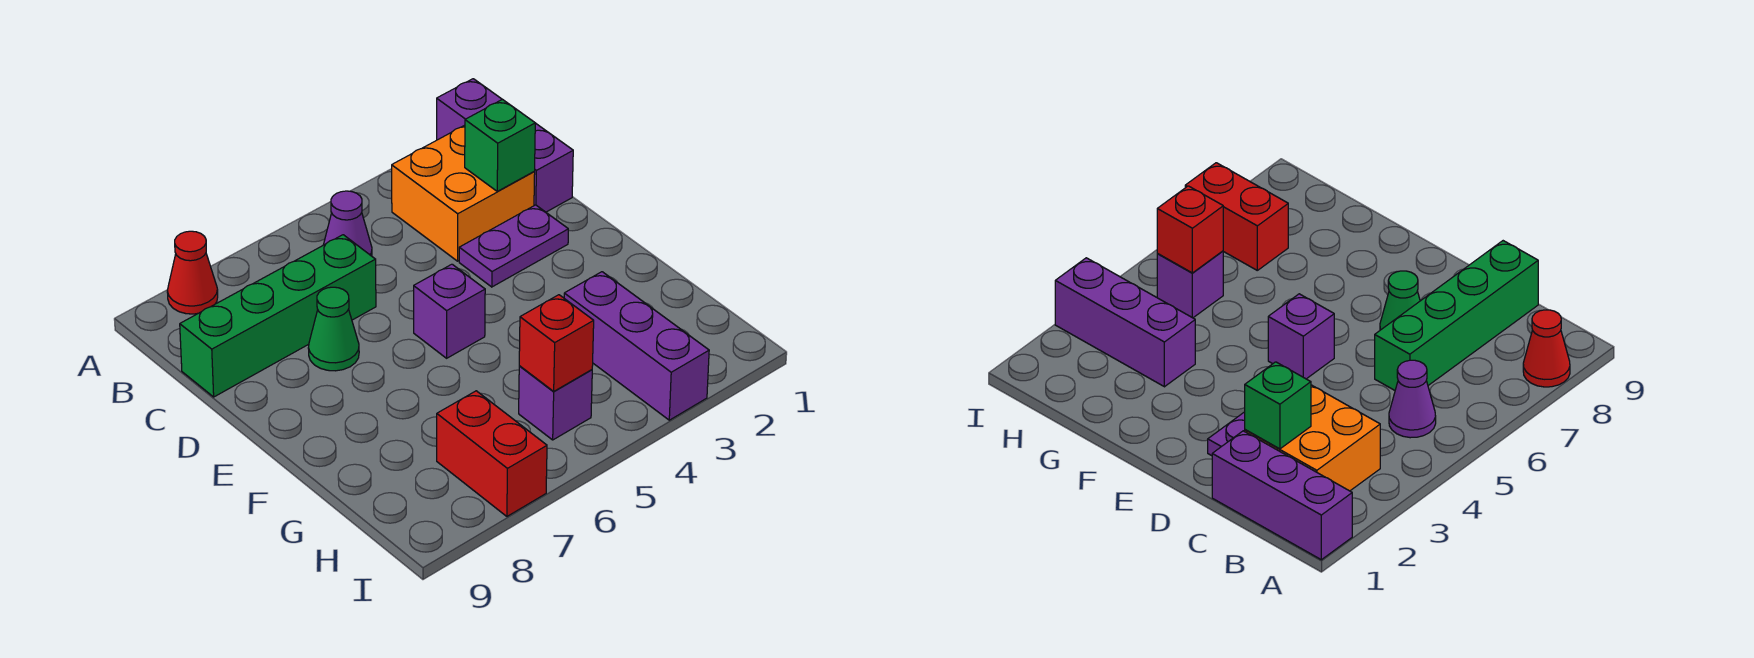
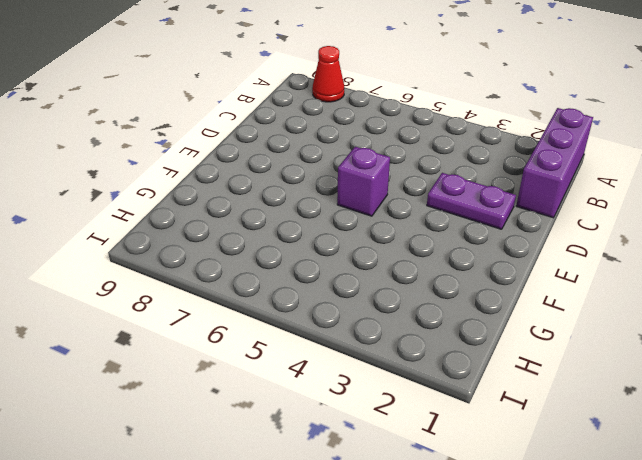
none -> orange brick B2:C3 level 1
none -> purple cone B5 level 1
none -> green brick C6:C9 level 1

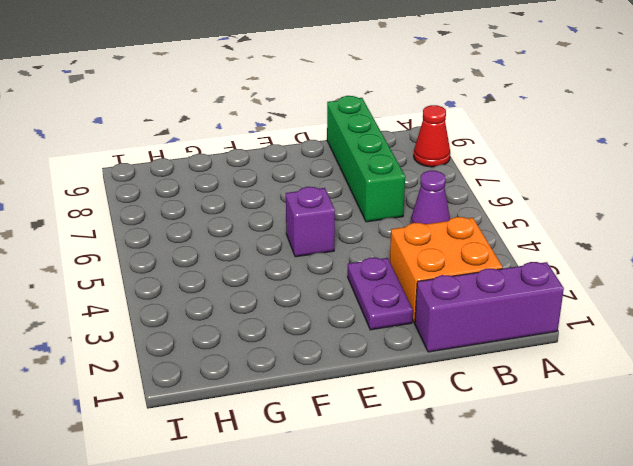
none -> green cone D7 level 1
none -> purple brick G3:I3 level 1
none -> purple brick H5 level 1

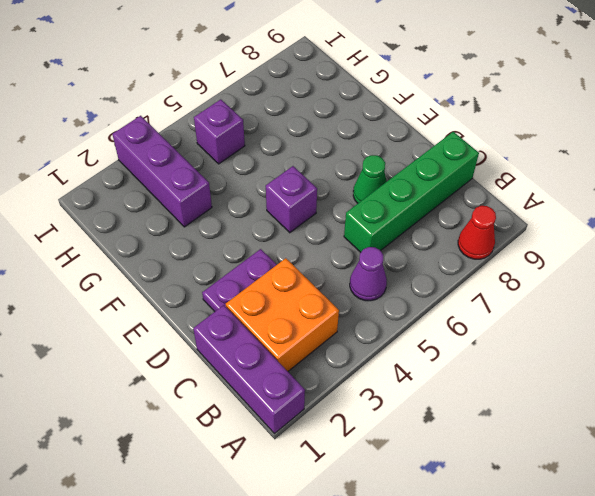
none -> red brick H7:I7 level 1
none -> green brick C2 level 2
none -> red brick H5 level 2

